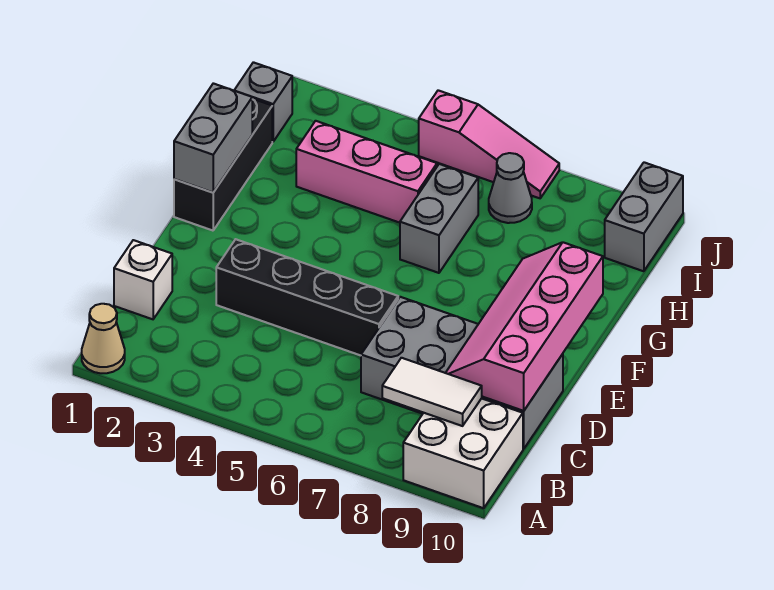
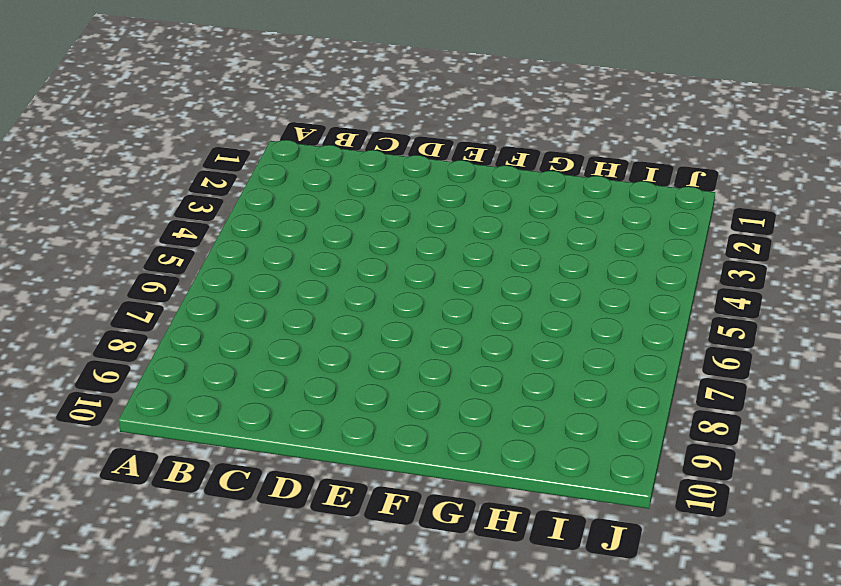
none -> tan cone A1 level 1
none -> white brick A9:B10 level 1
none -> white brick C1 level 1

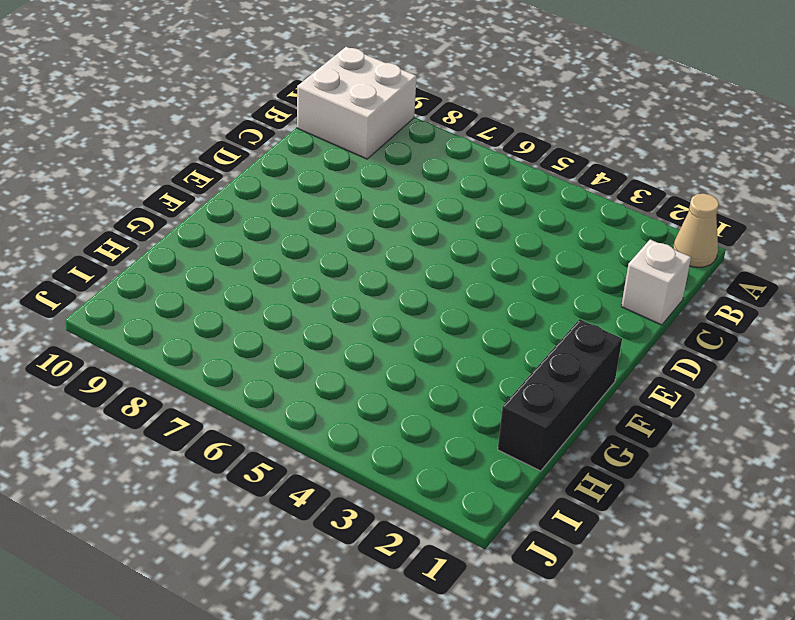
none -> grey brick C7:D10 level 1
none -> black brick D3:D6 level 1
none -> grey brick G6:H6 level 1

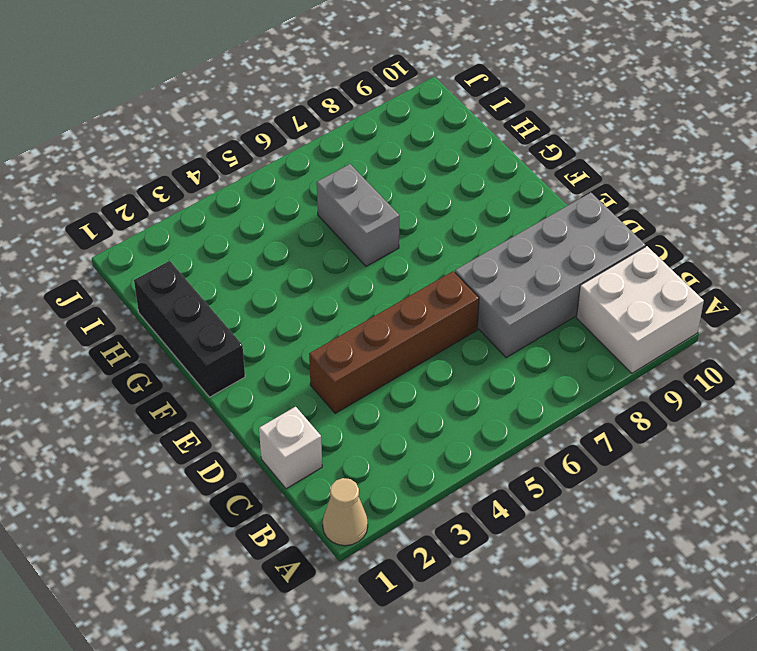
brown brick D3:D6 level 1 -> black brick D3:D6 level 1
none -> pink brick H3:H5 level 1
none -> grey brick I1 level 1
none -> grey cone I7 level 1

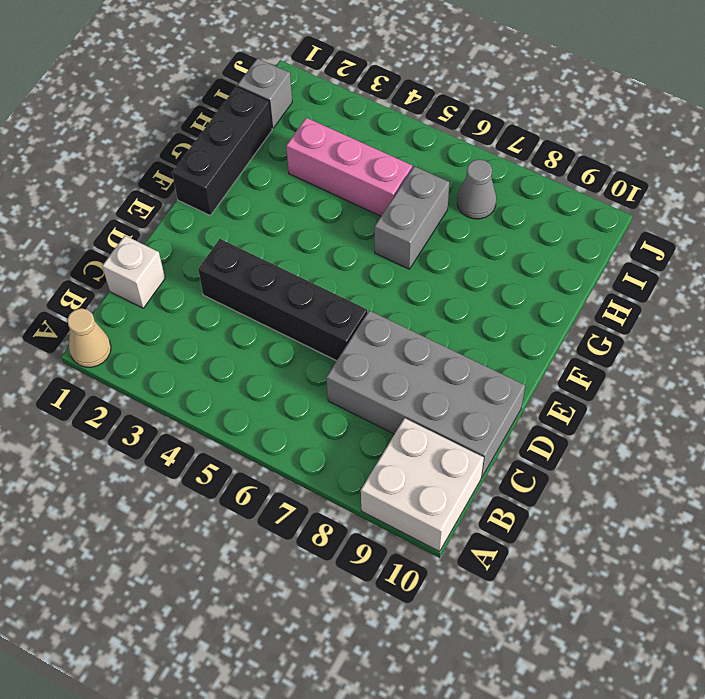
none -> grey brick I10:J10 level 1
none -> pink slope J5:J7 level 1 top 5
none -> white tile B8:B9 level 2

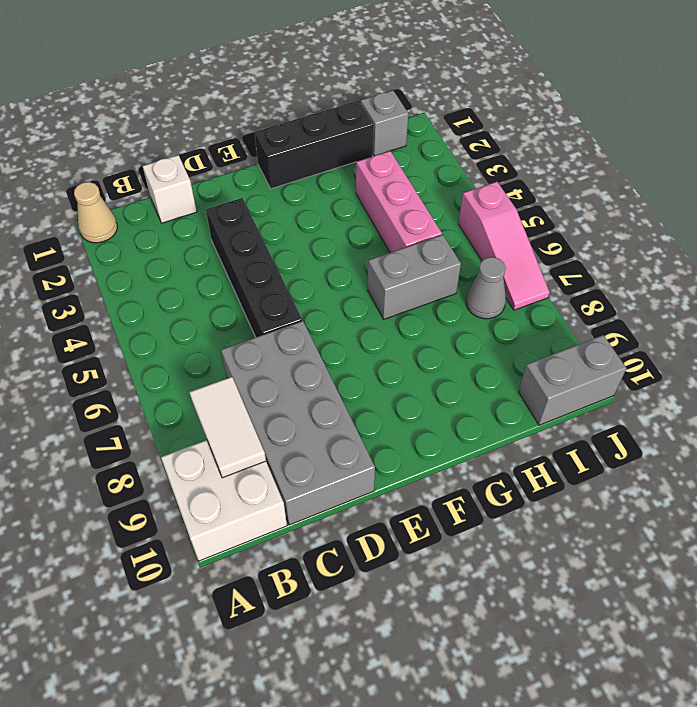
none -> pink slope C9:F10 level 2 top 10
none -> grey brick F1:G1 level 2

